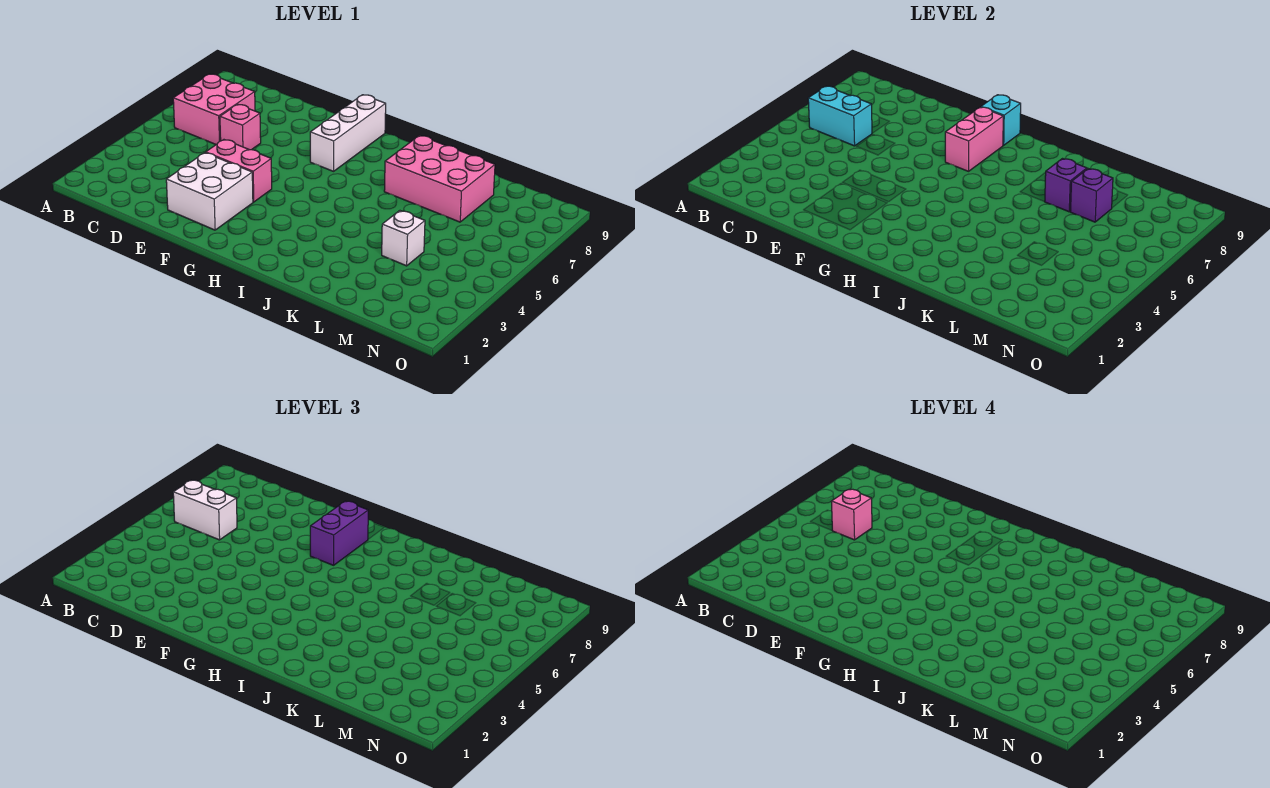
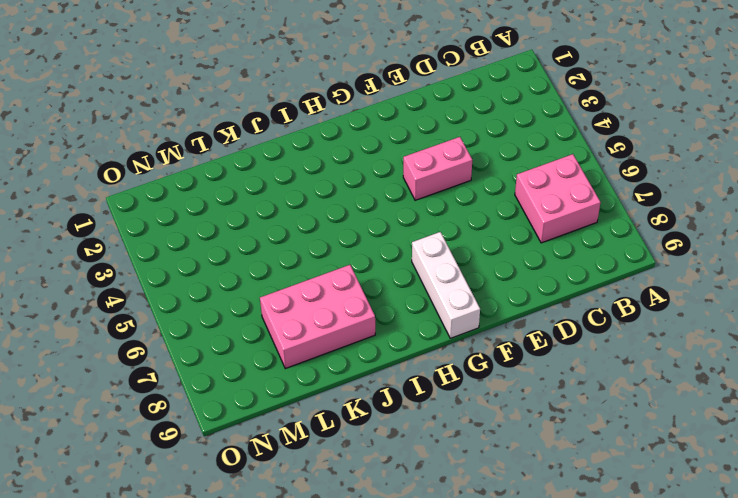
none -> pink brick D6 level 1
none -> white brick E2:F3 level 1
none -> white brick L4 level 1

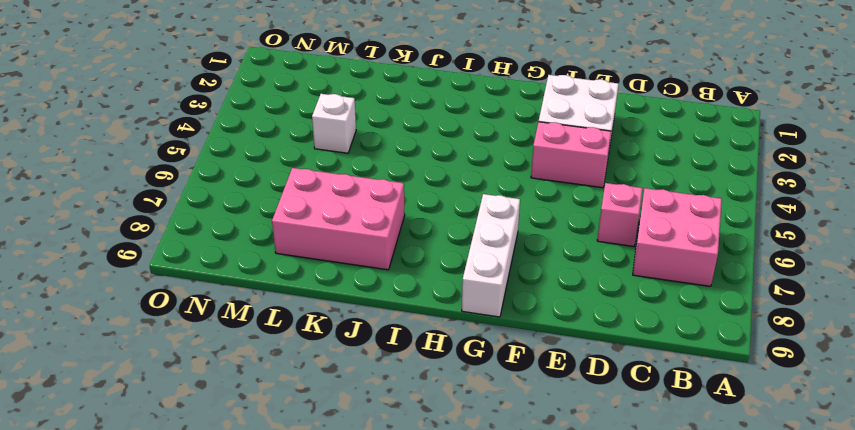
none -> cyan brick B6:C6 level 2
none -> pink brick G7:G8 level 2
none -> cyan brick G9 level 2

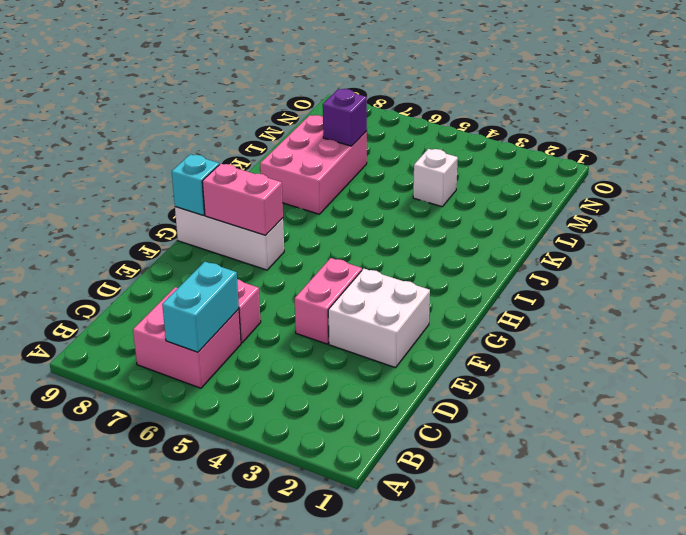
none -> purple brick K7 level 2
none -> white brick B6:C6 level 3
none -> purple brick G7:G8 level 3

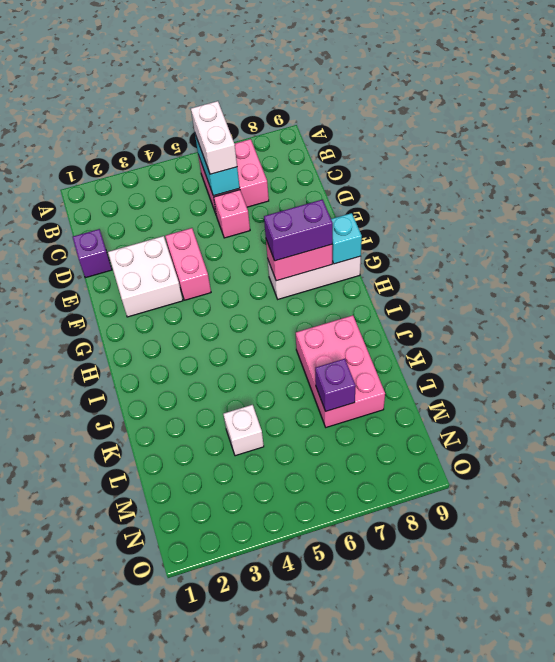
purple brick D1 level 1 -> purple brick K7 level 2
none -> pink brick C6 level 4

